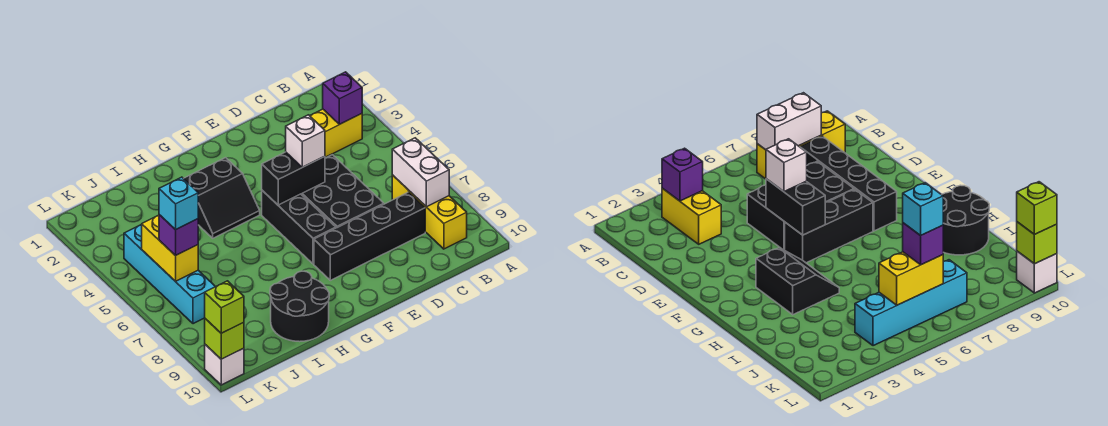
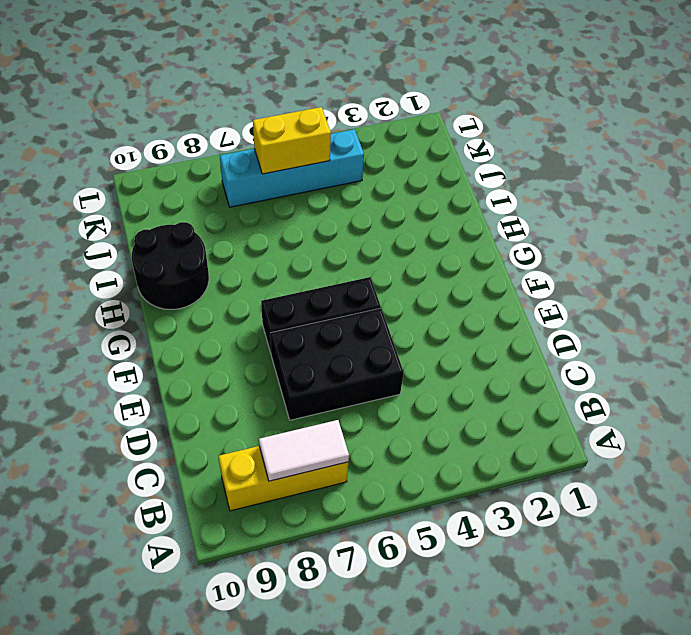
white tile B7:B8 level 2 -> white brick B7:B8 level 2
none -> yellow brick B3:C3 level 1
none -> black brick C8:F8 level 1
none -> black slope G3:H4 level 1 top 3

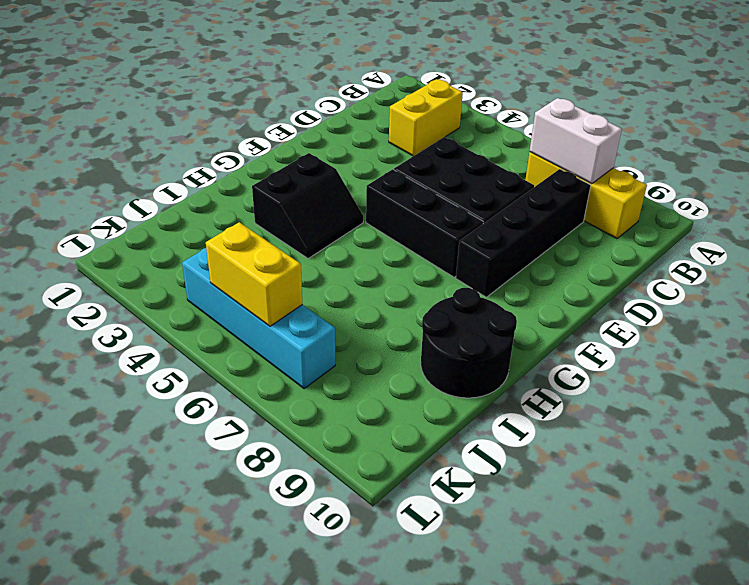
none -> white brick L10 level 1
none -> purple brick B3 level 2
none -> black brick E5:F5 level 2

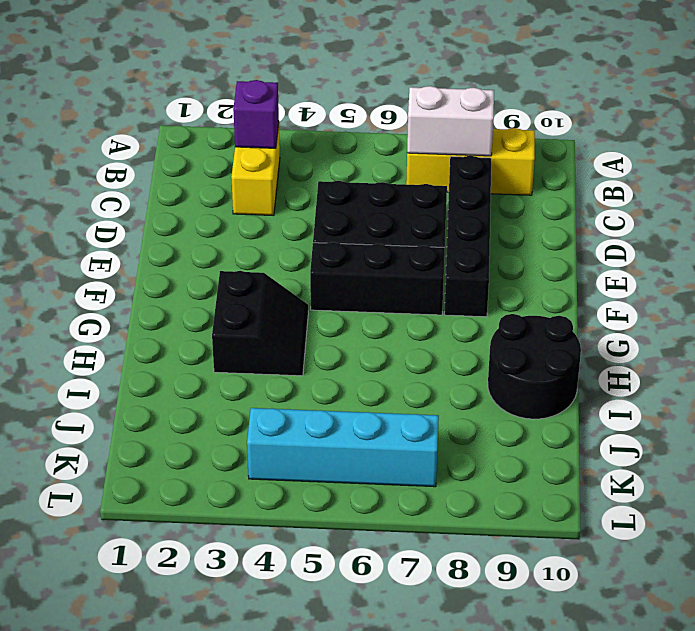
none -> white brick L10 level 1
none -> black brick E5:F5 level 2
none -> yellow brick K5:K6 level 2

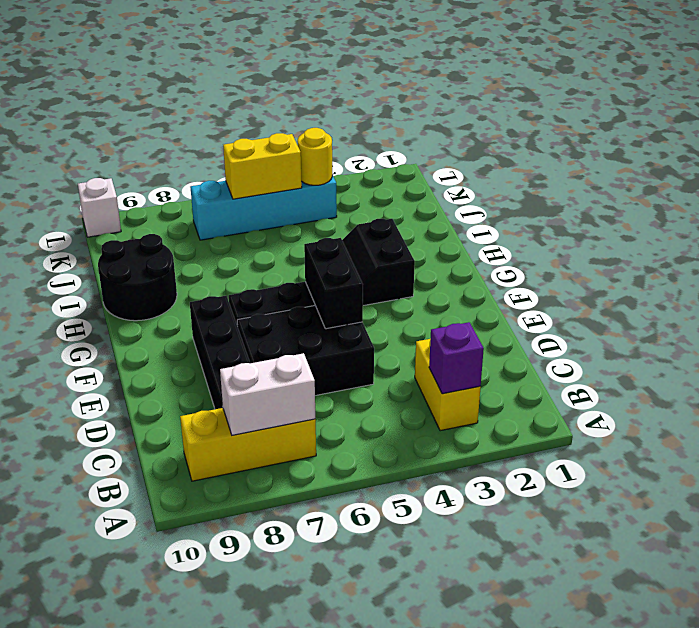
yellow round brick K4 level 2 -> none
none -> lime brick L10 level 2
none -> white brick E5 level 3
none -> purple brick K6 level 3

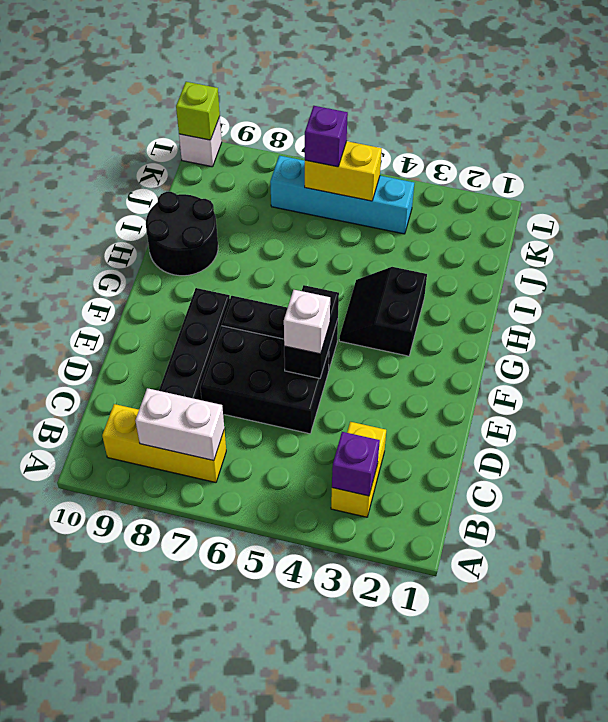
none -> lime brick L10 level 3
none -> cyan brick K6 level 4

